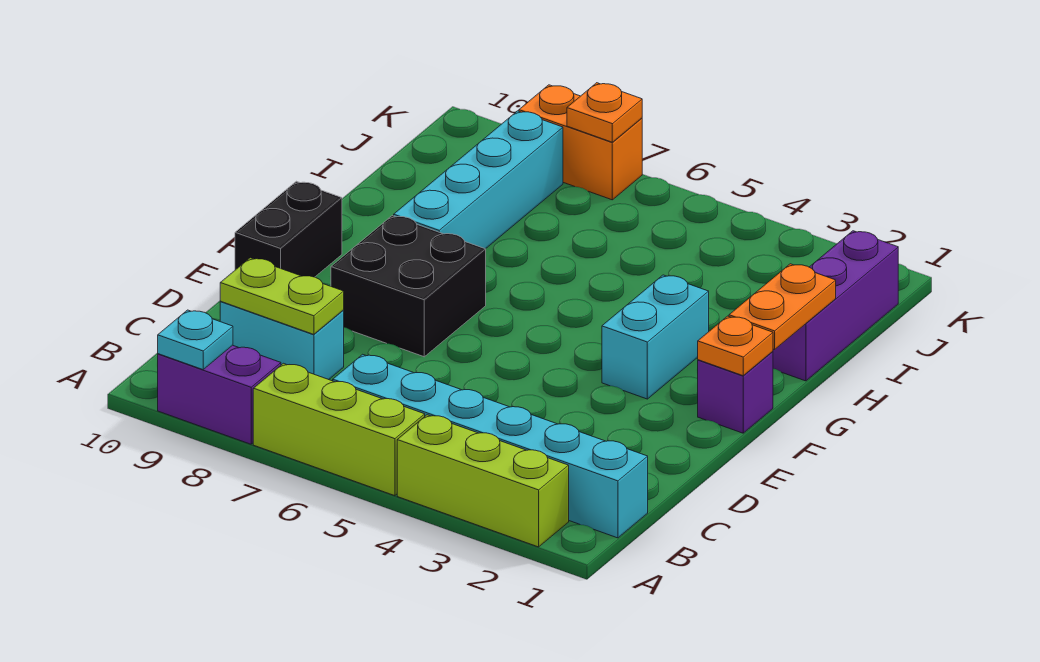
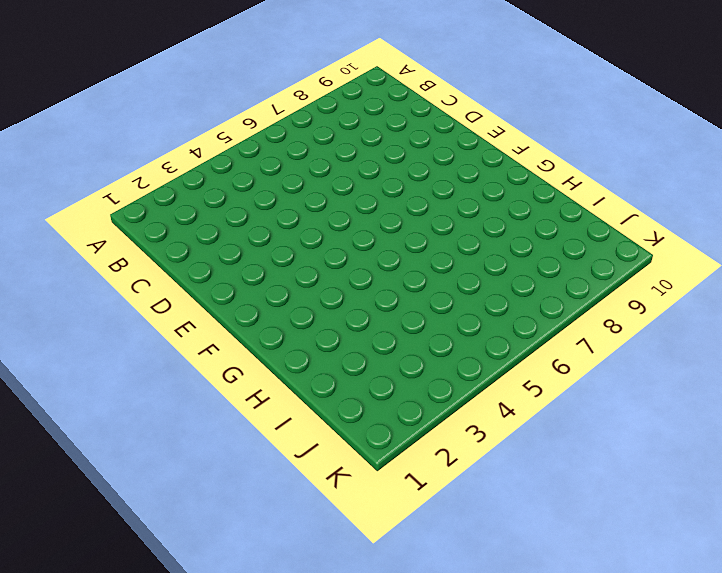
none -> lime brick A2:A4 level 1
none -> lime brick A5:A7 level 1
none -> purple brick A8:A9 level 1

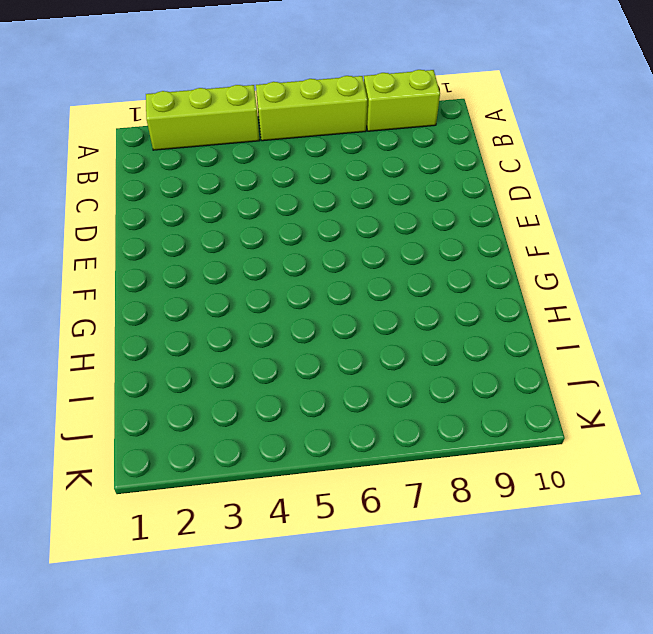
lime brick A8:A9 level 1 -> purple brick A8:A9 level 1
none -> cyan brick B1:B6 level 1
none -> cyan brick C8:C9 level 1
none -> black brick E7:F8 level 1

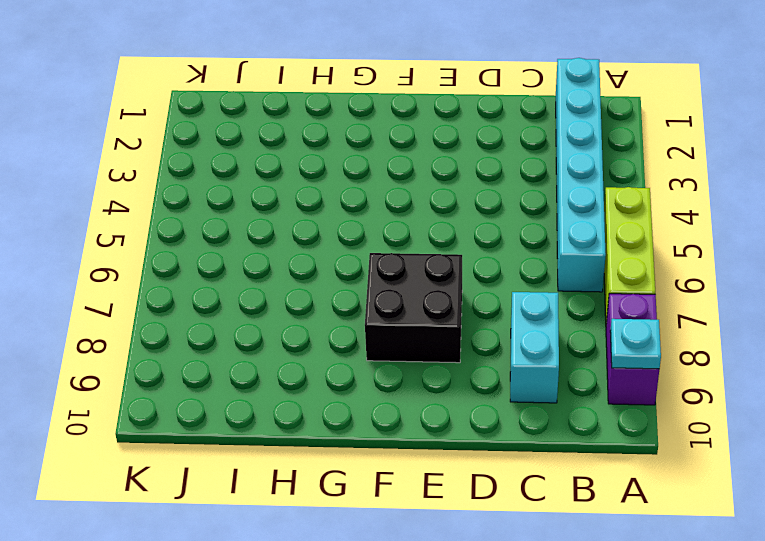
none -> lime brick A2:A4 level 1
none -> black brick E10:F10 level 1
none -> purple brick F1 level 1

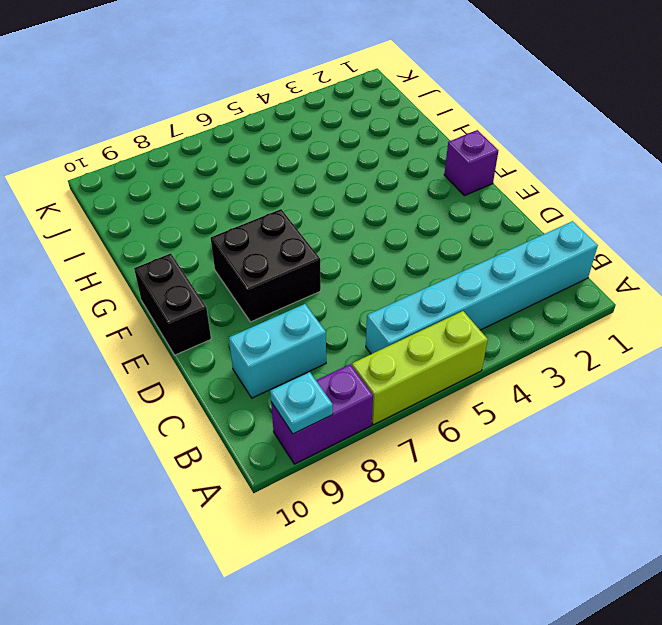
none -> lime brick A2:A4 level 1
none -> cyan brick F3:G3 level 1
none -> cyan brick G8:J8 level 1

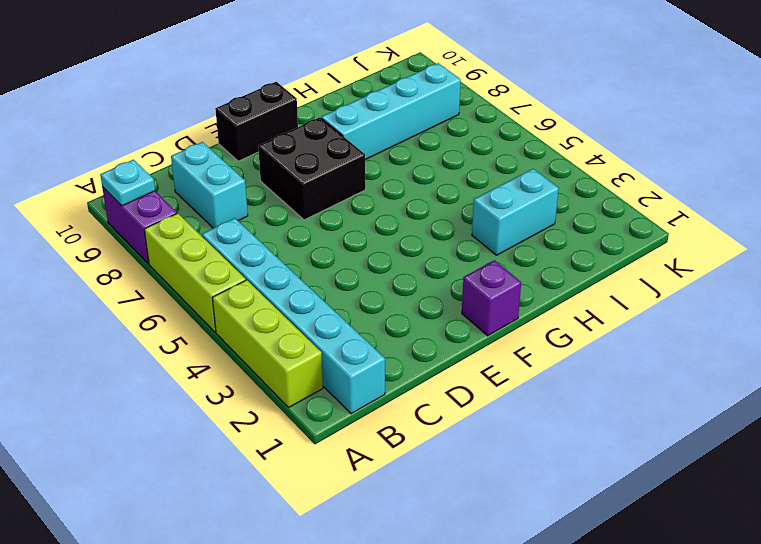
cyan brick H3:I3 level 1 -> cyan brick F3:G3 level 1
none -> purple brick H1:J1 level 1
none -> orange brick K7:K8 level 1
none -> lime plate C8:C9 level 2

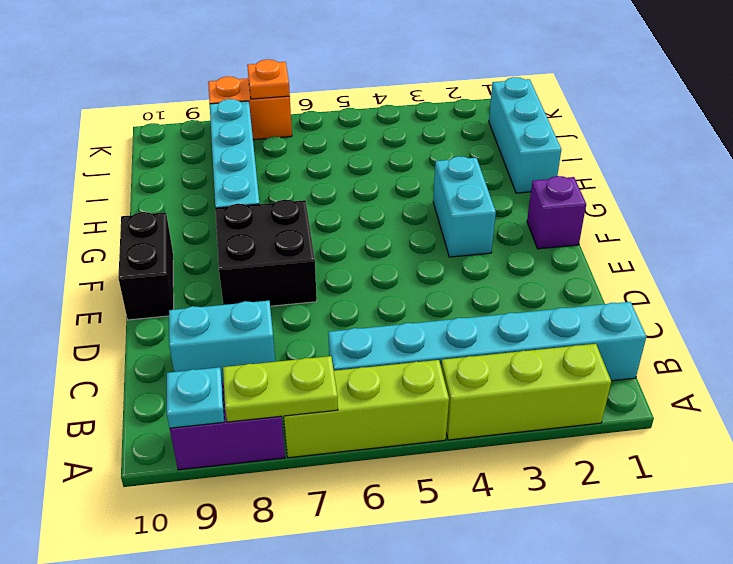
lime plate A7:A8 level 2 -> lime plate C8:C9 level 2
cyan brick H1:J1 level 1 -> purple brick H1:J1 level 1
none -> orange plate F1 level 2
none -> orange plate G1:H1 level 2

